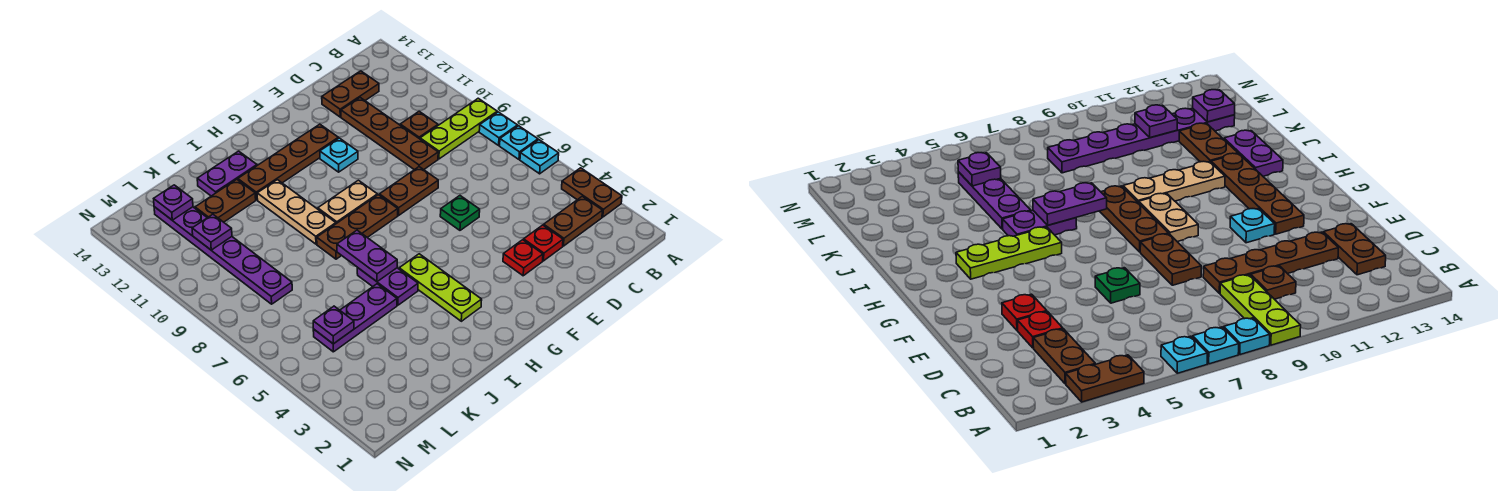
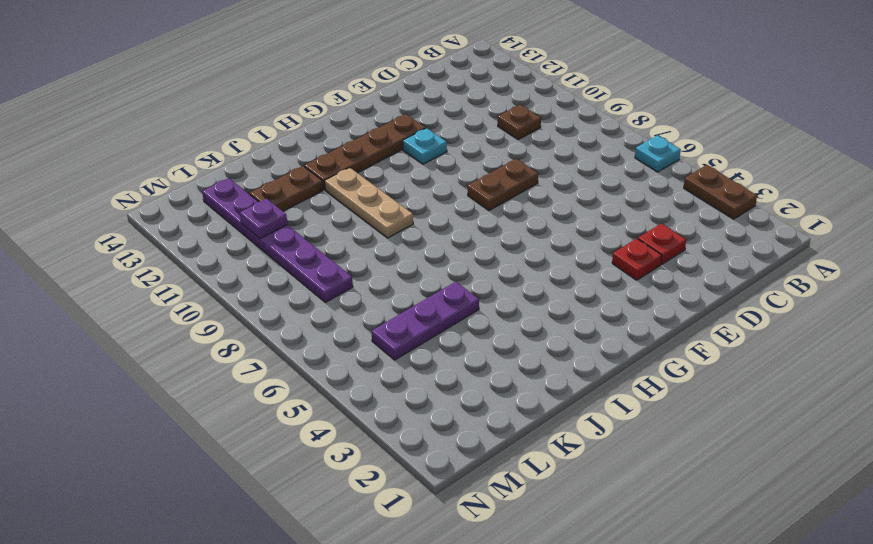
none -> cyan plate A7 level 1
none -> cyan plate A8 level 1
none -> lime plate A9:C9 level 1

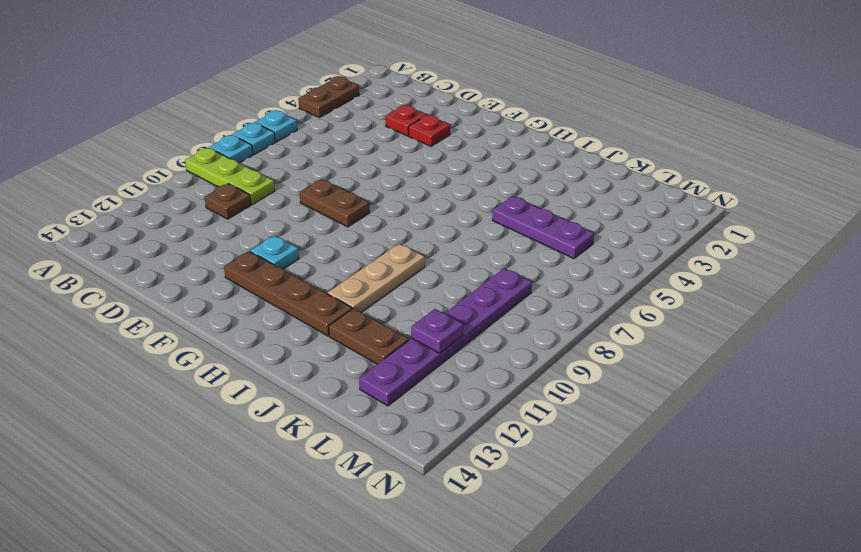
none -> brown plate B3:C3 level 1
none -> brown plate C13:D13 level 1
none -> brown plate D9:D12 level 1

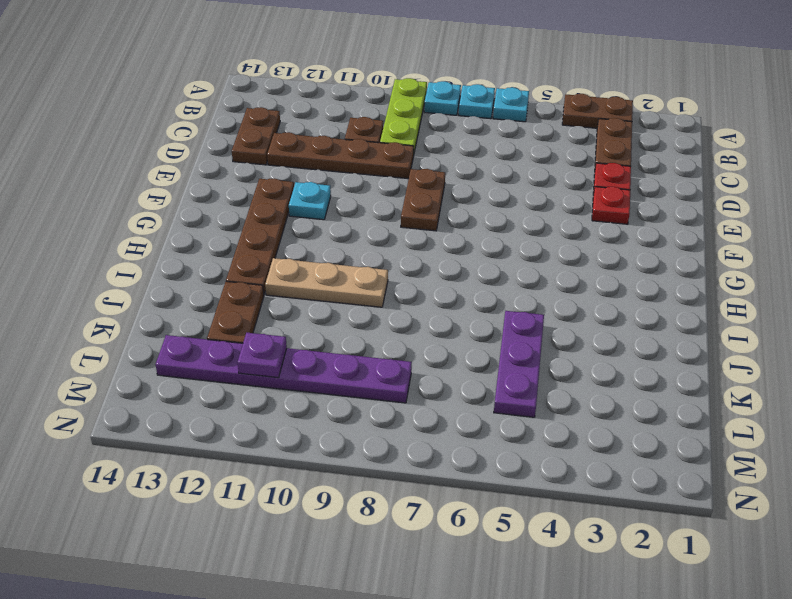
none -> green plate E6 level 1
none -> brown plate G8:I8 level 1
none -> tan plate G9:H9 level 1

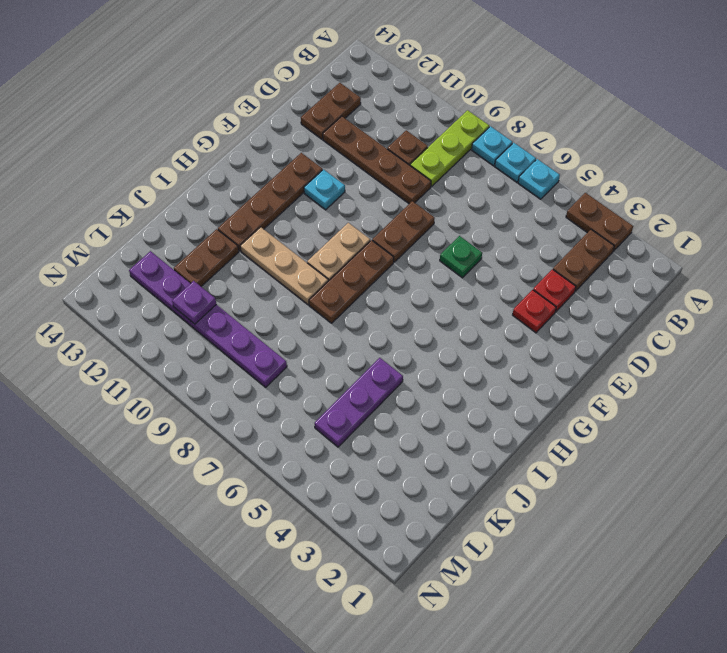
none -> lime plate H3:H5 level 1
none -> purple plate I5:I6 level 1
none -> purple plate I13:J13 level 1

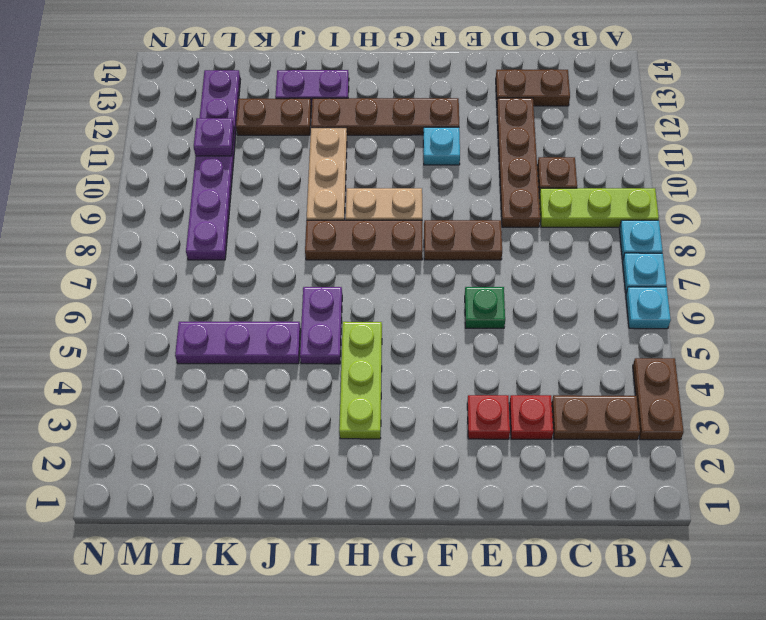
none -> purple plate I6:I7 level 2
none -> purple plate L5 level 2
none -> purple plate L13 level 2

